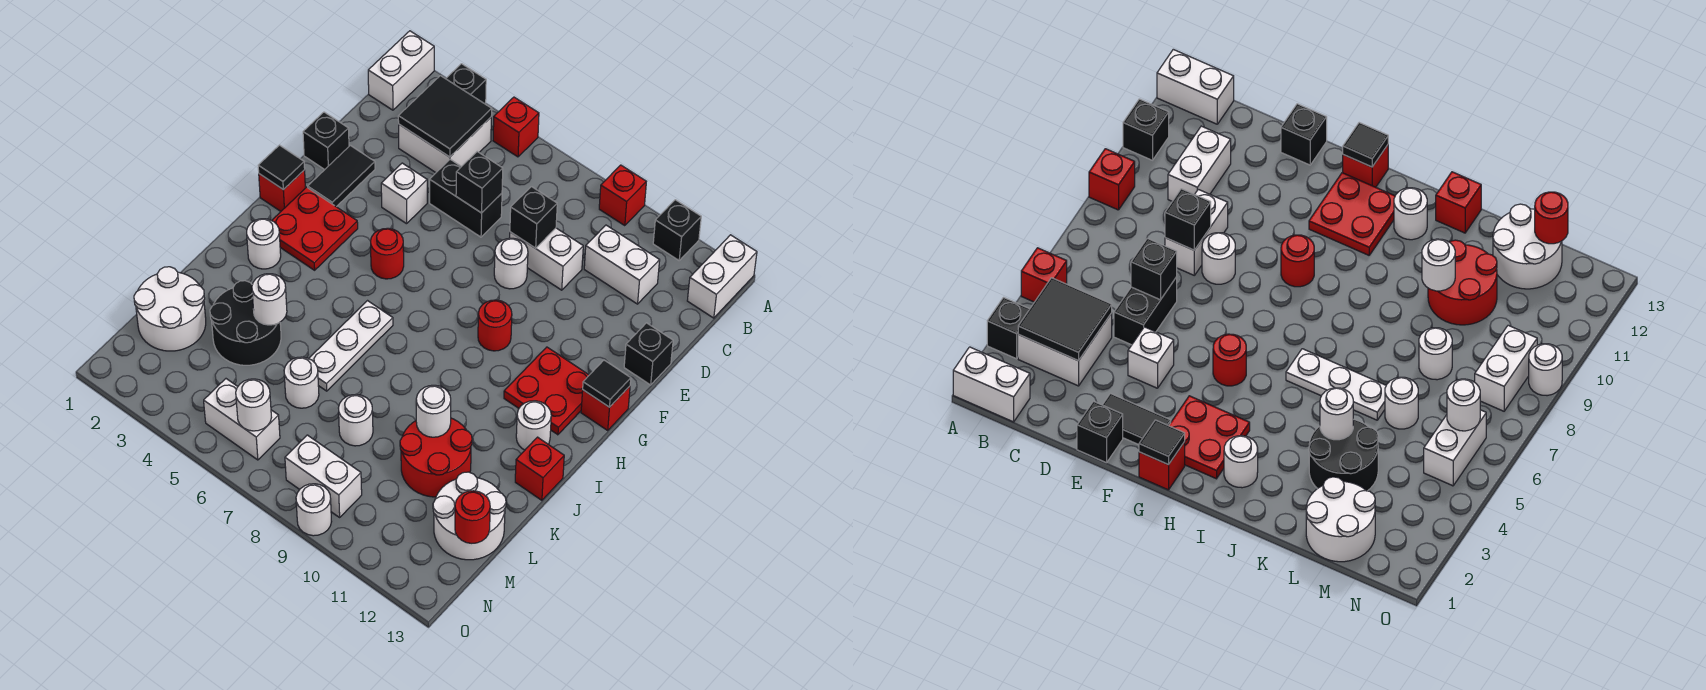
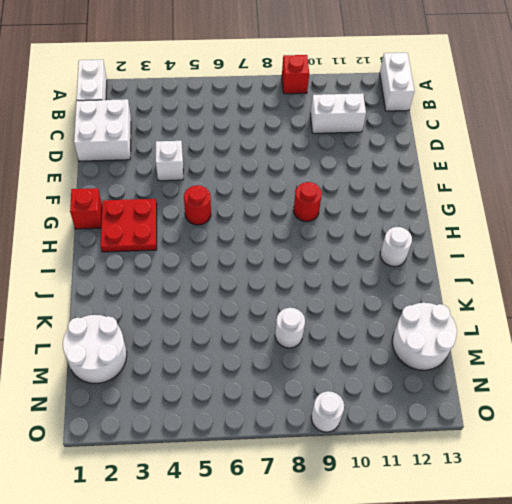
white brick C1:D2 level 1 -> white brick B3:C4 level 1
none -> black brick A3 level 1
none -> red brick A5 level 1
none -> black brick A11 level 1
none -> black brick D5:D6 level 1

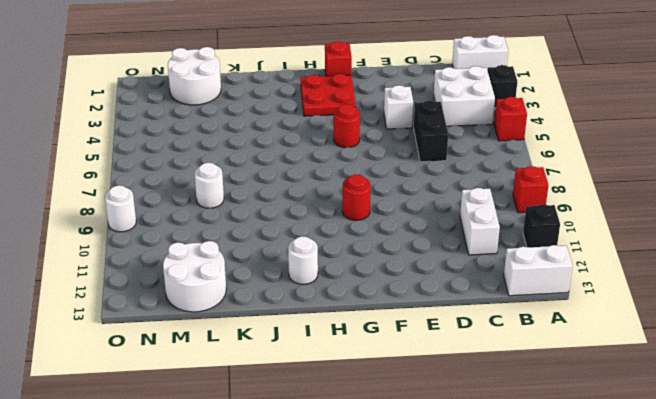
none -> white brick D8:D9 level 1
none -> black brick E1 level 1
none -> black tile E2:F2 level 1
none -> white round brick E8 level 1

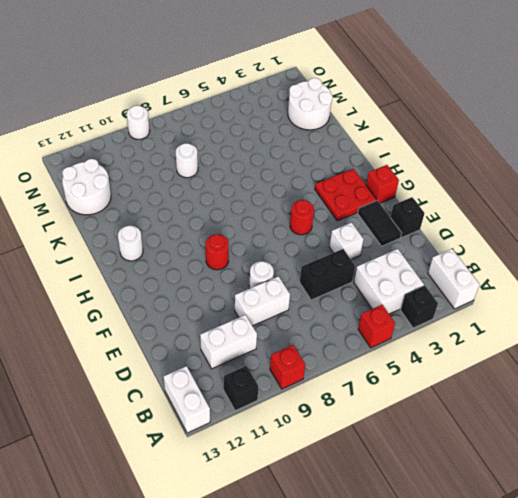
none -> black brick E13 level 1
none -> red plate G11:H12 level 1
none -> red brick G13 level 1
none -> white round brick I2 level 1

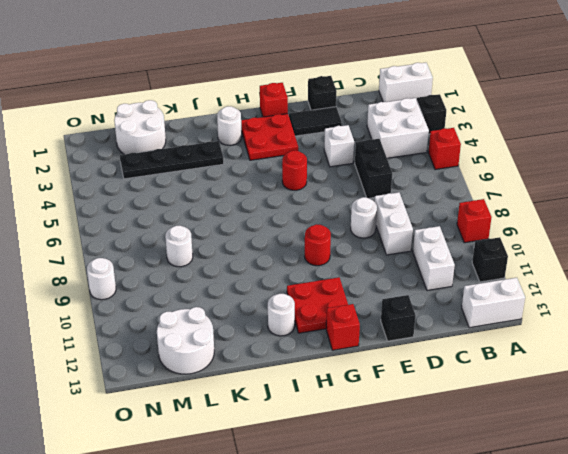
black plate J3:M3 level 1 -> black round brick K3:L4 level 1
none -> white plate I6:K6 level 1
none -> red brick J13 level 1
none -> red round brick K10:L11 level 1
none -> white round brick L6 level 1

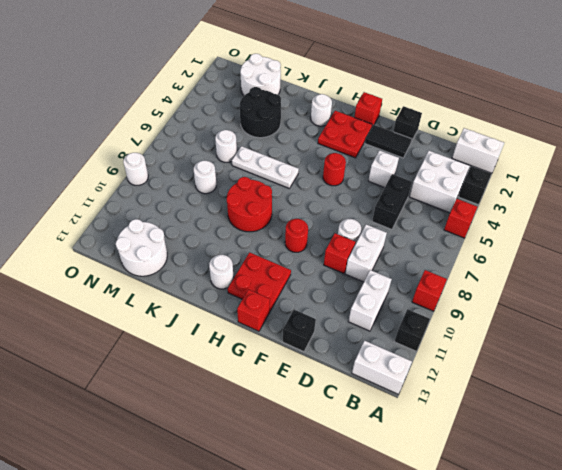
red brick E9 level 1 -> red brick J13 level 1
red round brick I8:J9 level 1 -> red round brick K10:L11 level 1
none -> white brick N5:N6 level 1
none -> white brick N8:N9 level 1
none -> black tile B3:C4 level 2
none -> black brick D6 level 2

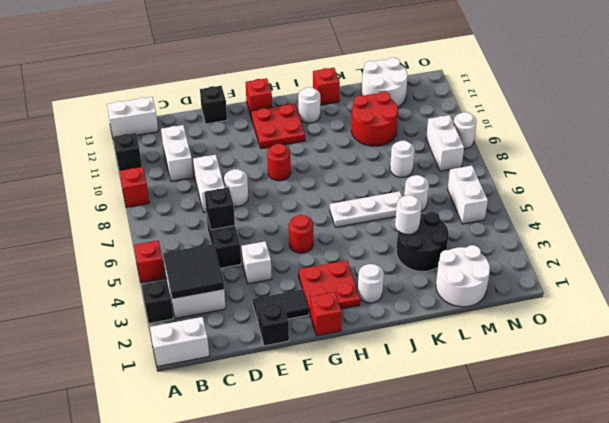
none -> black brick D8 level 2
none -> black tile G1 level 2
none -> black tile G13 level 2
none -> white round brick K10 level 2

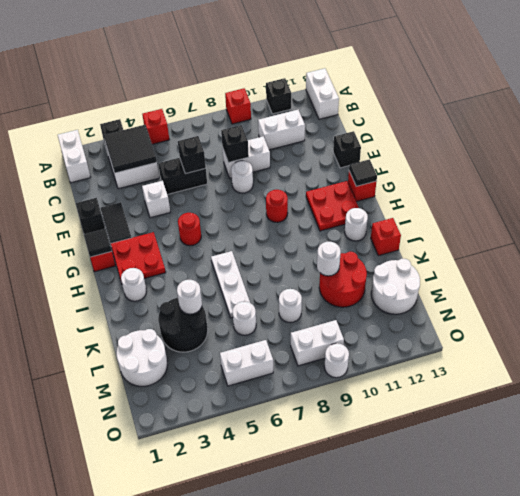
none -> red round brick M13 level 2
none -> white round brick N6 level 2

